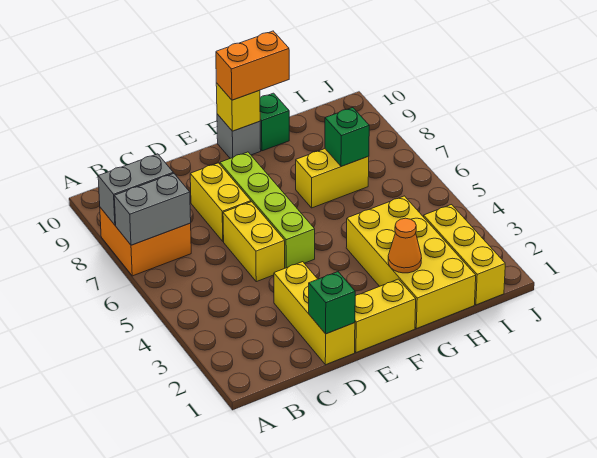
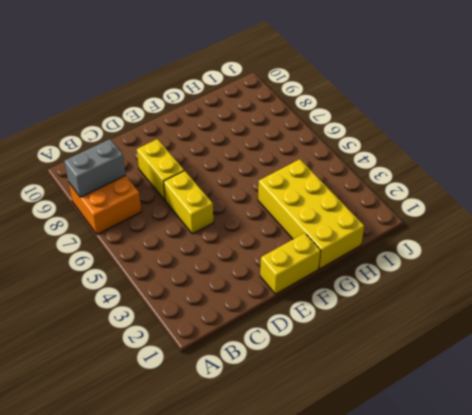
none -> yellow brick D1:D3 level 1
none -> lime brick E5:E8 level 1
none -> grey brick F10 level 1

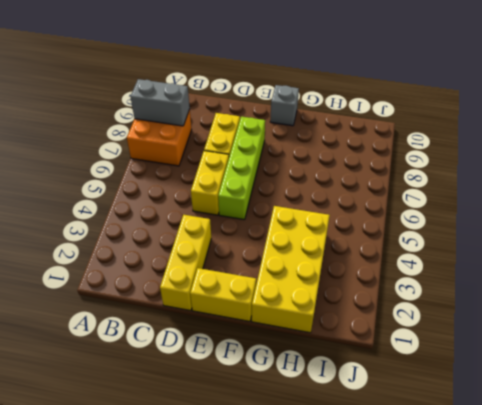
none -> yellow brick G7:H7 level 1
none -> green brick G10 level 1
none -> yellow brick I1:I3 level 1

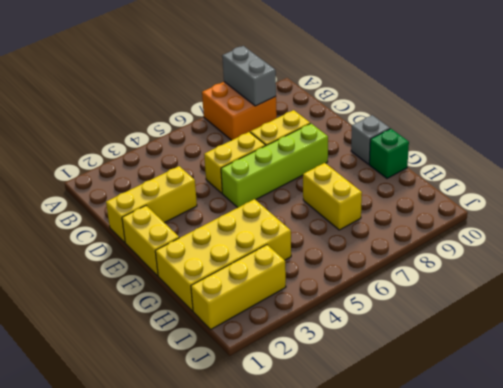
none -> grey brick A7:B7 level 2
none -> green brick D1 level 2
none -> yellow brick F10 level 2

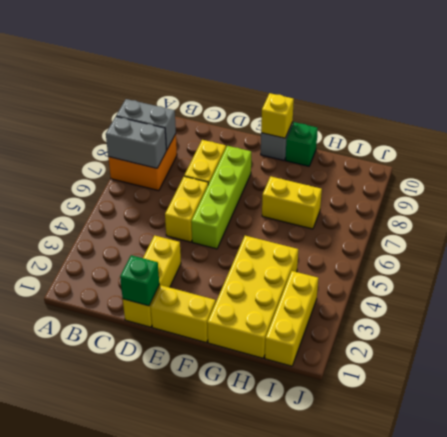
none -> orange cone G2 level 2
none -> green brick H7 level 2
none -> orange brick F10:G10 level 3

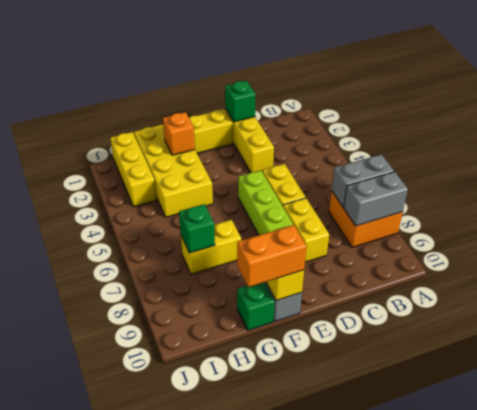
orange brick G2 level 2 -> orange cone G2 level 2

